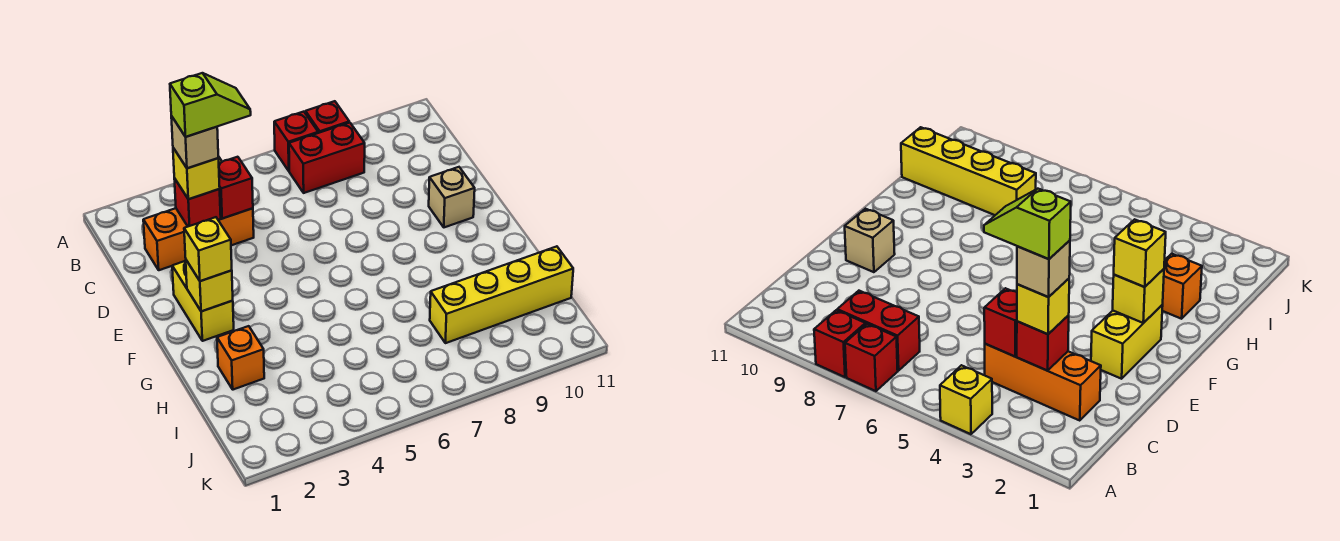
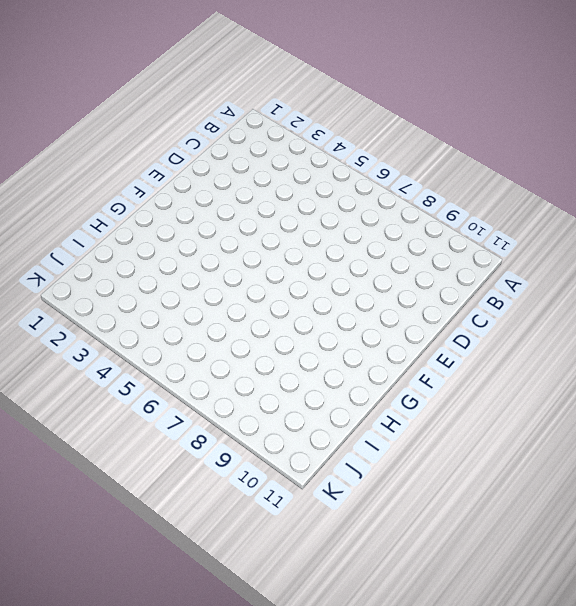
none -> yellow brick A4 level 1
none -> red brick A7 level 1
none -> red brick A8 level 1

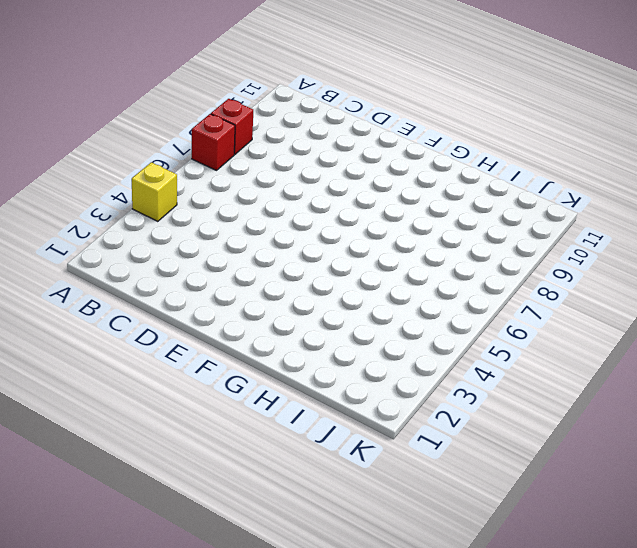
none -> red brick B7:B8 level 1
none -> orange brick C2:C4 level 1
none -> yellow brick E2:F2 level 1

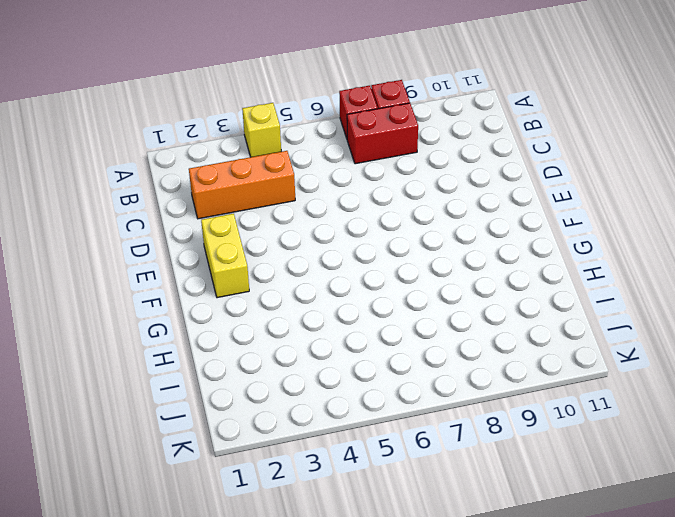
none -> tan brick E10 level 1
none -> orange brick H2 level 1
none -> yellow brick I8:I11 level 1

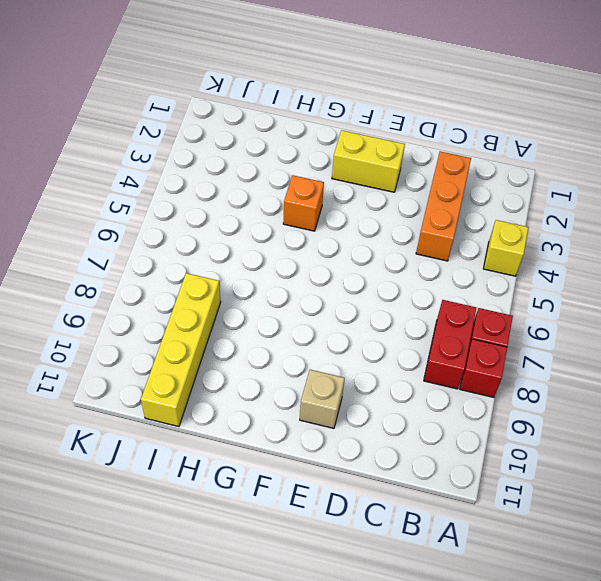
orange brick G4 level 1 -> orange brick H2 level 1
none -> red brick C3 level 2
none -> red brick C4 level 2
none -> yellow brick F2 level 2

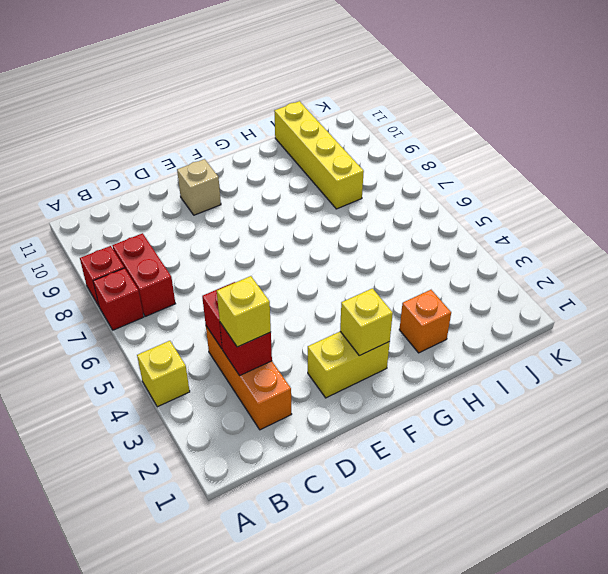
none -> yellow brick F2 level 3
none -> tan brick C3 level 4
none -> lime slope C3:C4 level 5 top 3

